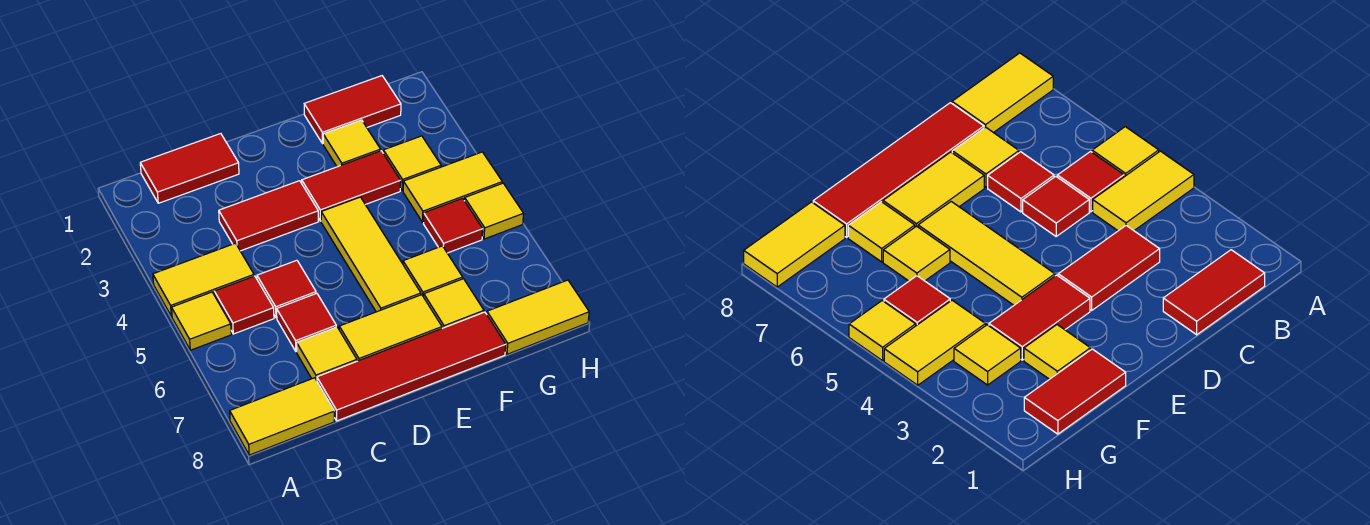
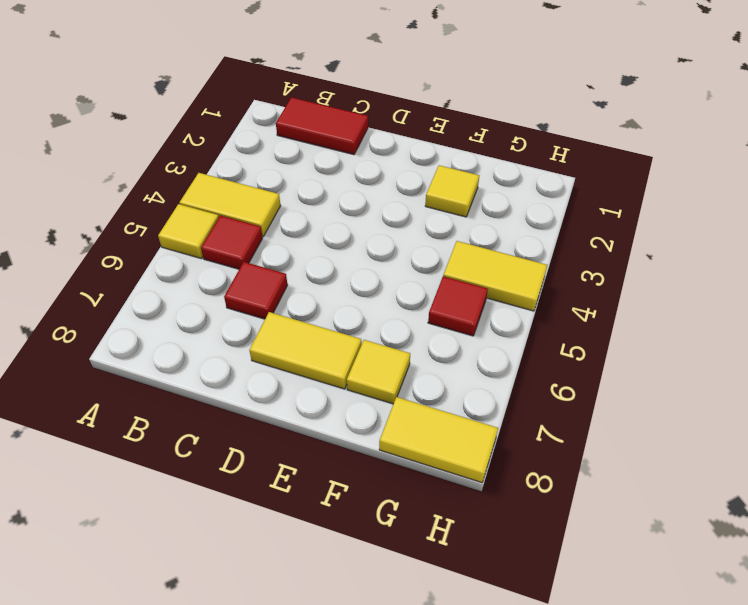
none -> yellow tile A8:B8 level 1
none -> red tile C3:D3 level 1
none -> red tile C5 level 1

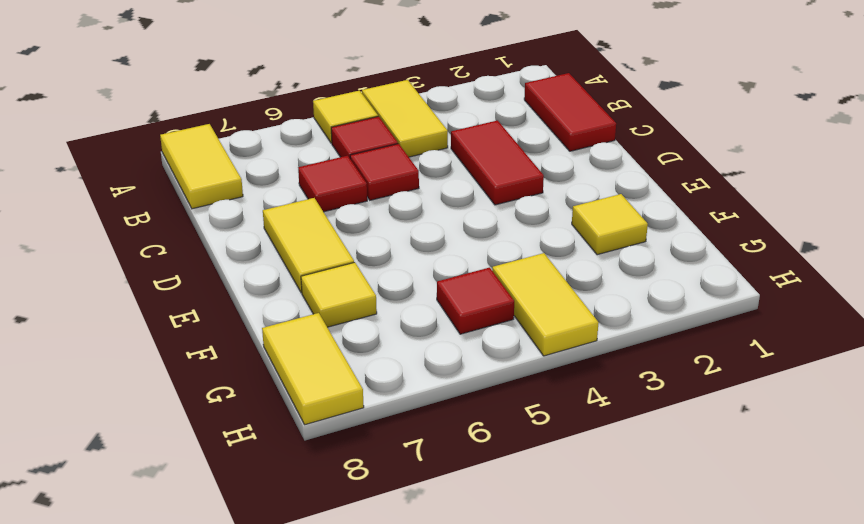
none -> yellow tile C7 level 1
none -> red tile C8:F8 level 1
none -> red tile E3:F3 level 1

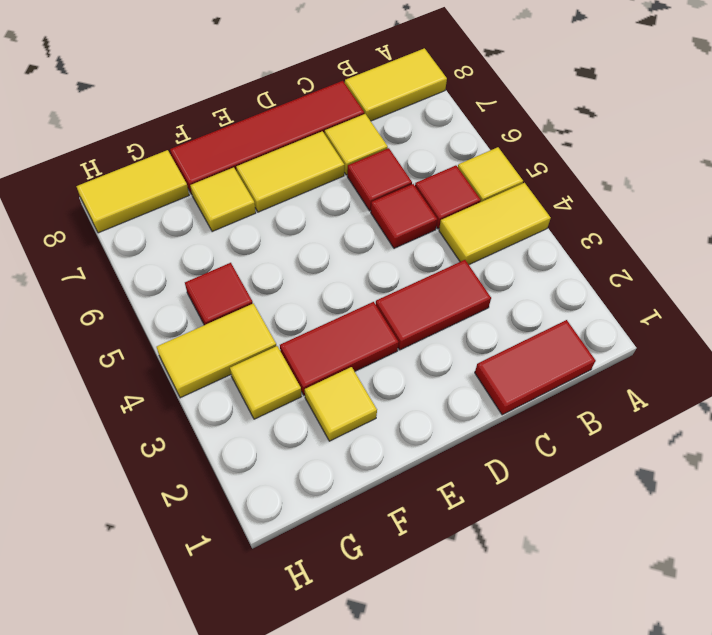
none -> yellow tile E4:E6 level 1
none -> red tile F1:G1 level 1
none -> yellow tile F6 level 1

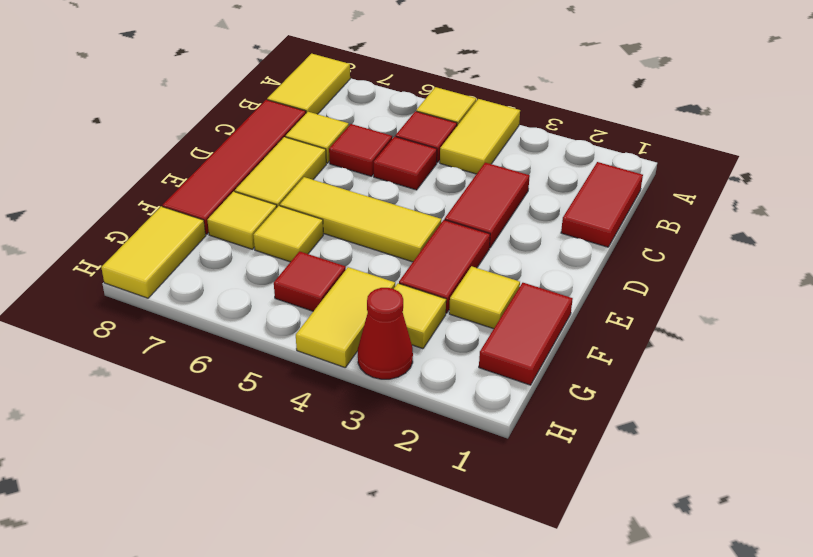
red cone H3 level 1 -> none
none -> yellow tile H5 level 1

